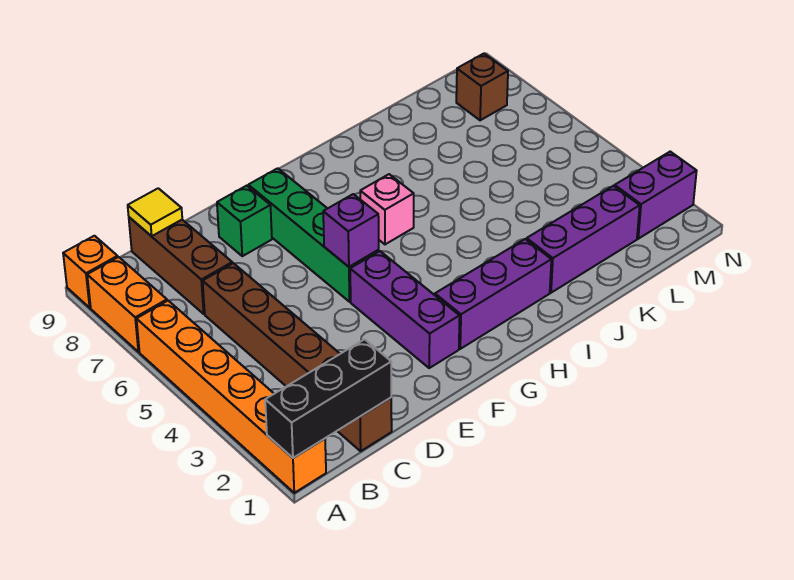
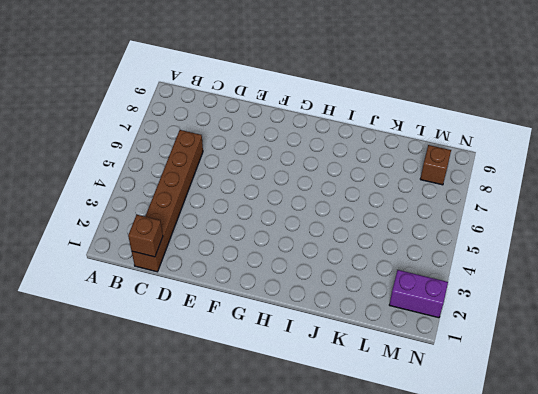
brown brick C1 level 2 -> black brick A1:C1 level 2
none -> orange brick A1:A6 level 1
none -> orange brick A7:A8 level 1
none -> orange brick A9 level 1

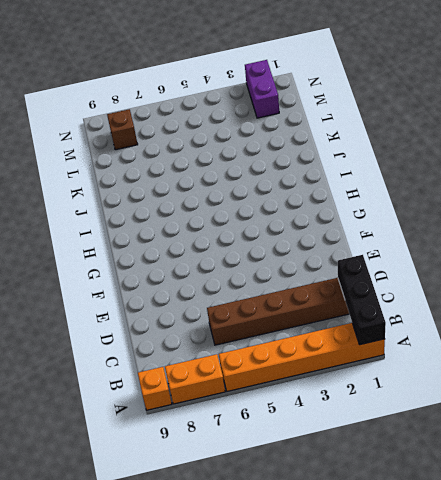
none -> brown brick C7:C9 level 1
none -> green brick E8 level 1
none -> purple brick F2:F4 level 1

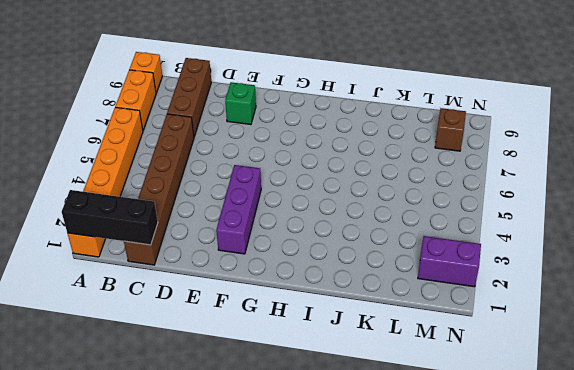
none -> green brick F5:F8 level 1
none -> purple brick G2:I2 level 1
none -> pink brick H6 level 1

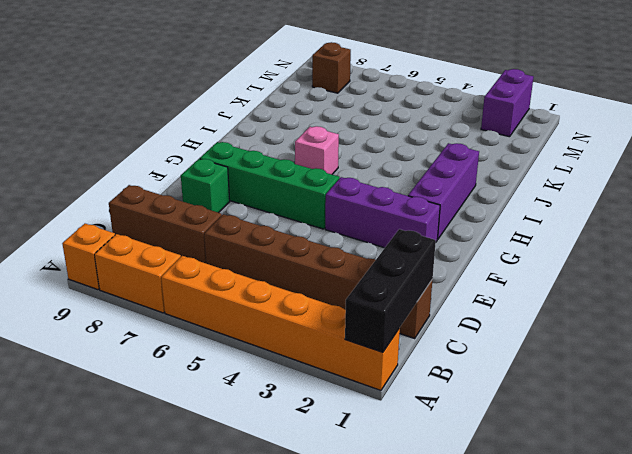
none -> purple brick J2:L2 level 1
none -> yellow tile C9 level 2
none -> purple brick F5 level 2

